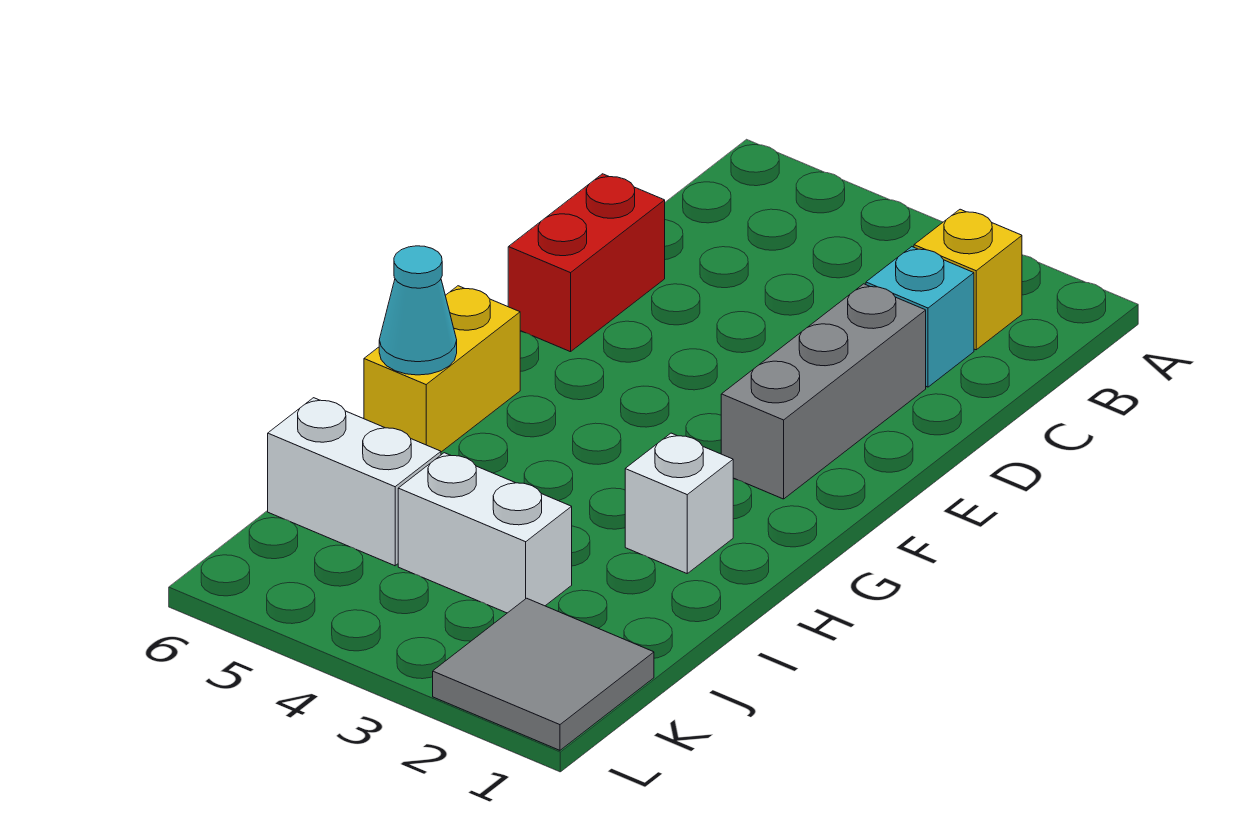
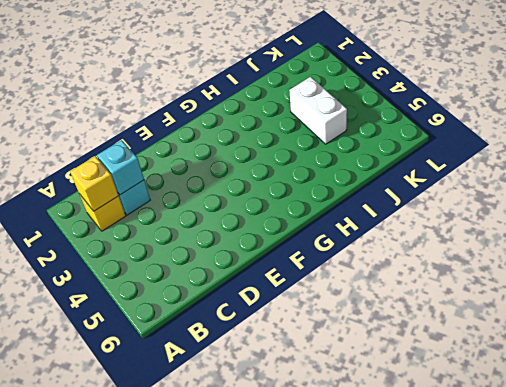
yellow brick B2 level 2 -> none
cyan brick C2 level 2 -> none
none -> grey brick D2:F2 level 1
none -> red brick D6:E6 level 1

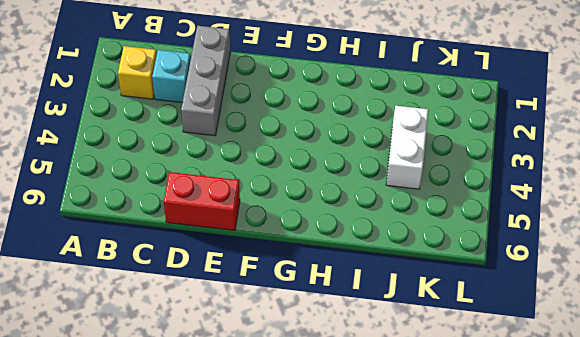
grey brick D1:D3 level 1 -> grey brick D2:F2 level 1
none -> yellow brick G6:H6 level 1
none -> white brick H2 level 1

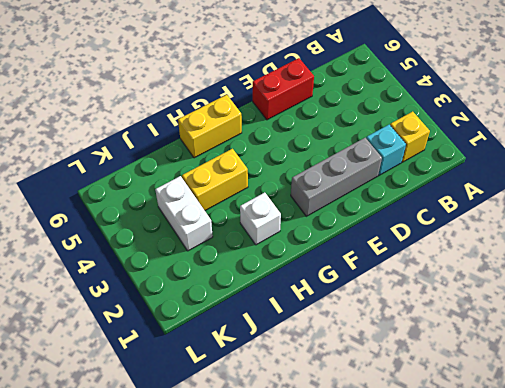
yellow brick H4:I4 level 1 -> none
none -> white brick J5:J6 level 1
none -> grey tile K1:L2 level 1

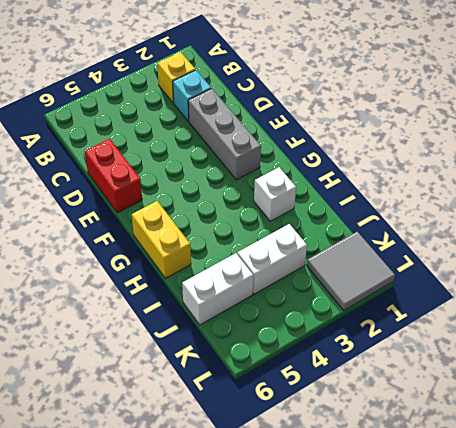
none -> cyan cone H6 level 2

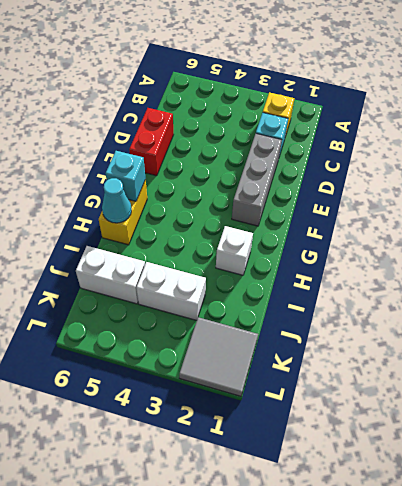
cyan brick G6 level 2 -> none

